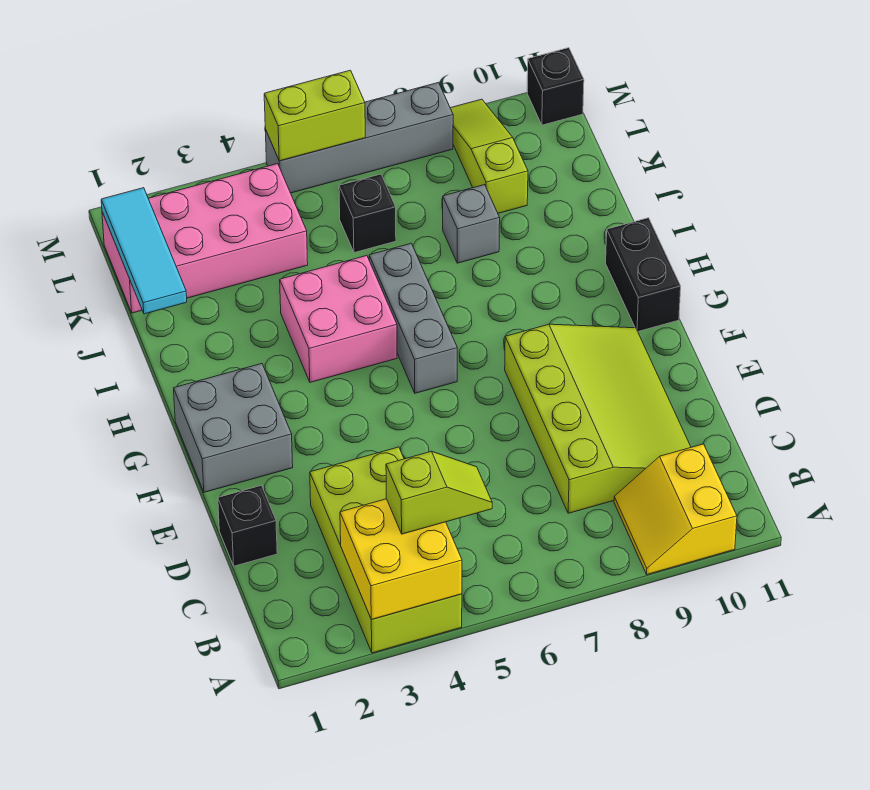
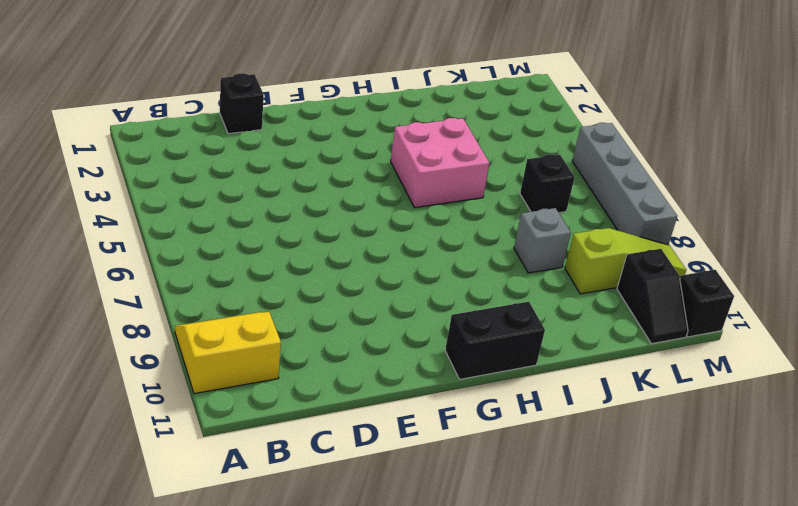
black slope L10:L11 level 1 top 10 -> none
none -> lime brick A3:D4 level 1
none -> lime slope C8:F10 level 1 top 8
none -> grey brick F1:G2 level 1

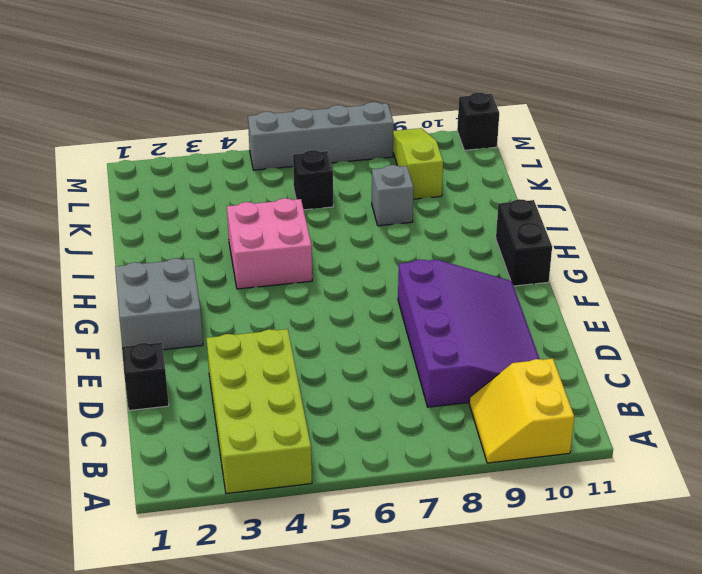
purple slope C8:F10 level 1 top 8 -> lime slope C8:F10 level 1 top 8
none -> grey brick G6:I6 level 1
none -> pink brick K1:L4 level 1
none -> yellow brick A3:B4 level 2

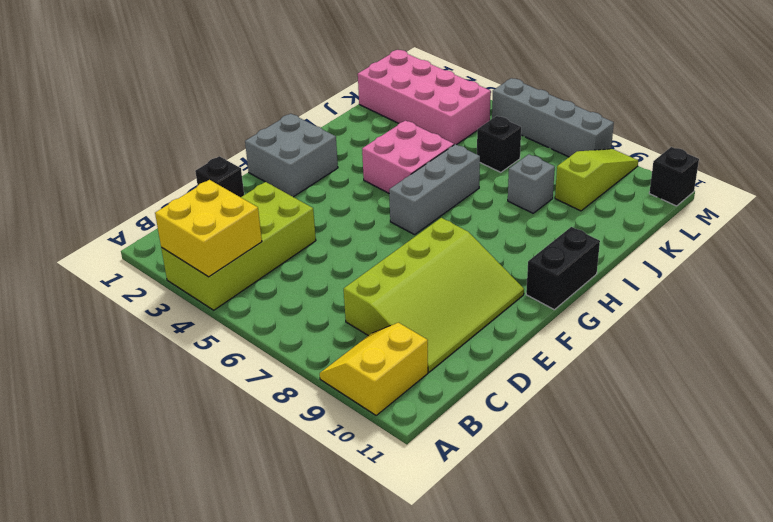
none -> cyan tile J1:L1 level 2
none -> lime brick M5:M6 level 2
none -> lime slope B4:B5 level 3 top 4

